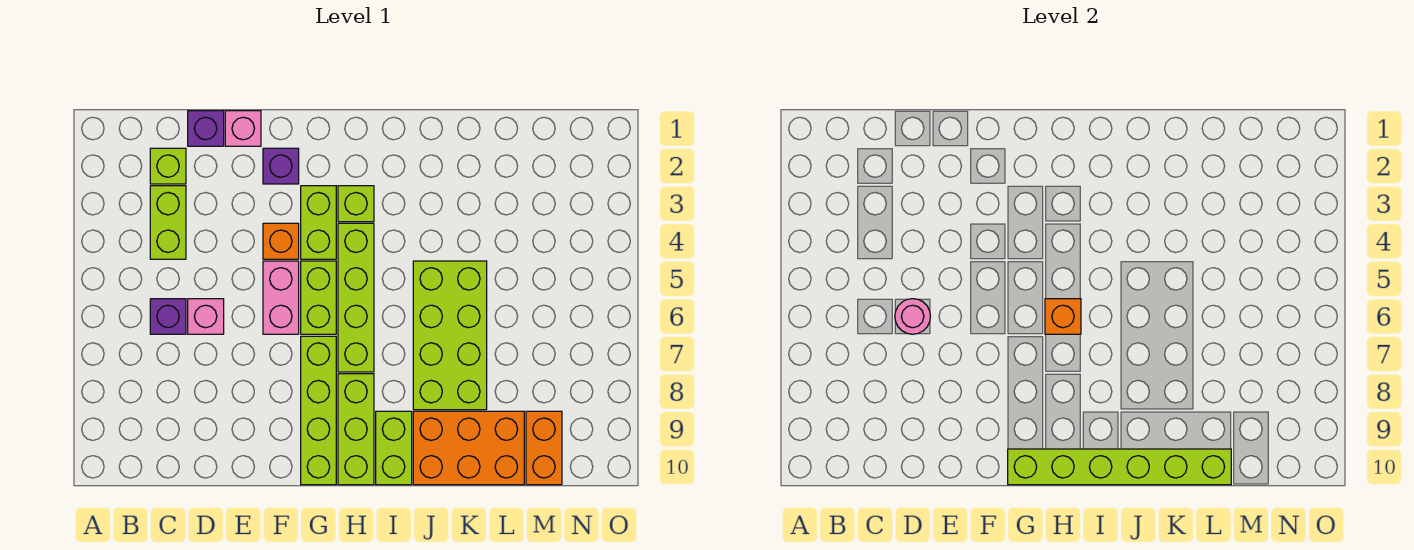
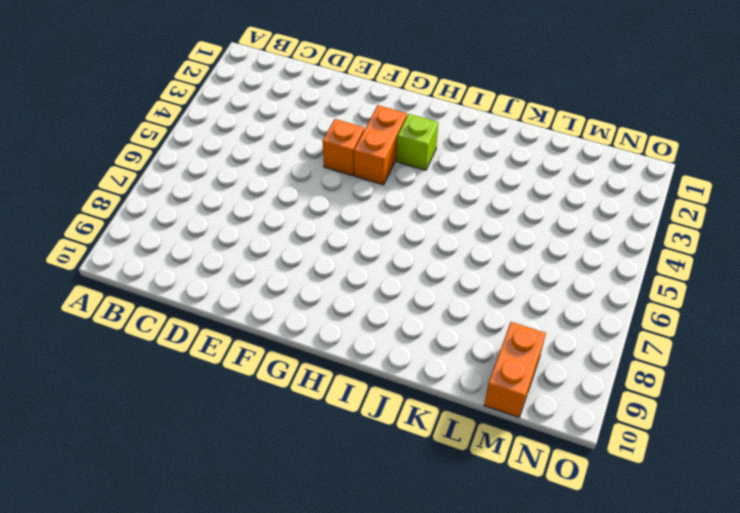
orange brick G3:G4 level 1 -> lime brick G3:G4 level 1
none -> lime brick C2 level 1
none -> lime brick C3:C4 level 1
none -> purple brick C6 level 1

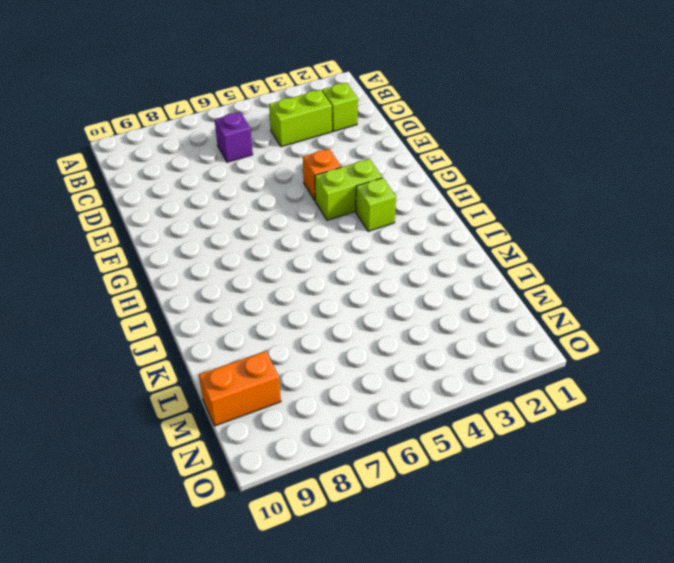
none -> purple brick D1 level 1
none -> pink brick D6 level 1
none -> pink brick E1 level 1

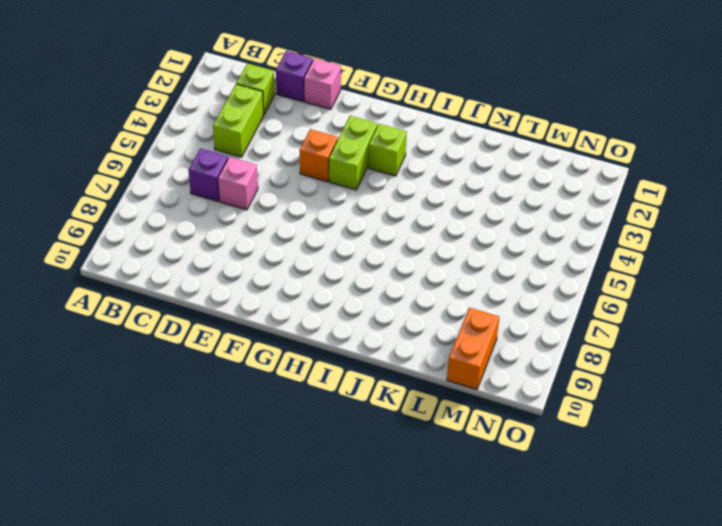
none -> purple brick F2 level 1
none -> pink brick F5:F6 level 1
none -> lime brick G5:G6 level 1

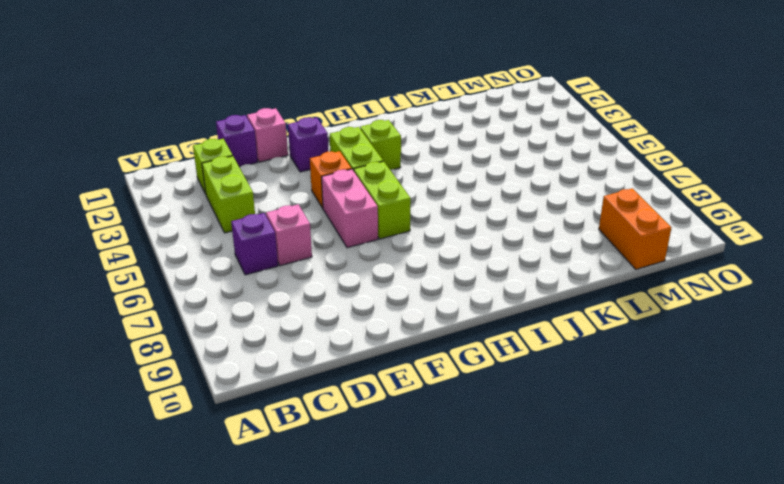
none -> lime brick G7:G10 level 1
none -> lime brick H4:H7 level 1
none -> lime brick H8:H10 level 1

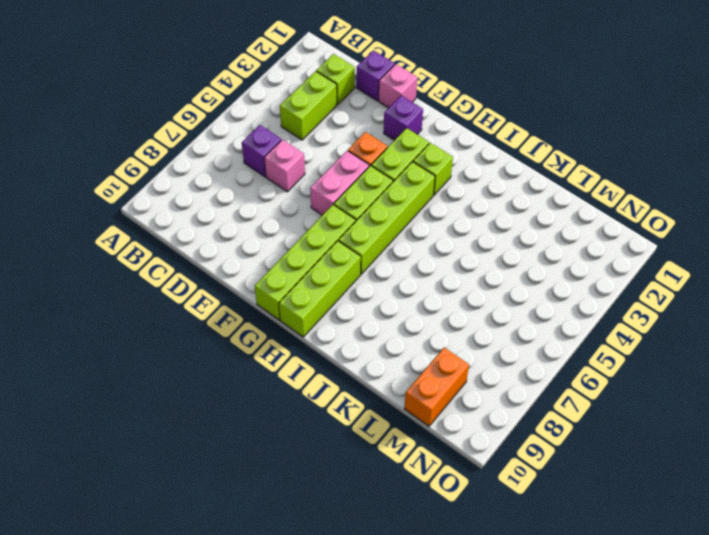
none -> lime brick I9:I10 level 1
none -> lime brick J5:K8 level 1
none -> orange brick J9:L10 level 1

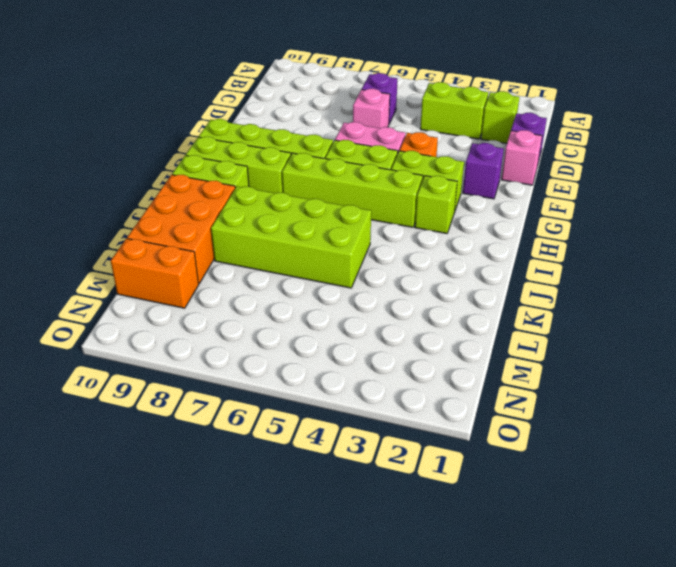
none -> pink round brick D6 level 2
none -> lime brick G10:L10 level 2
none -> orange brick H6 level 2

